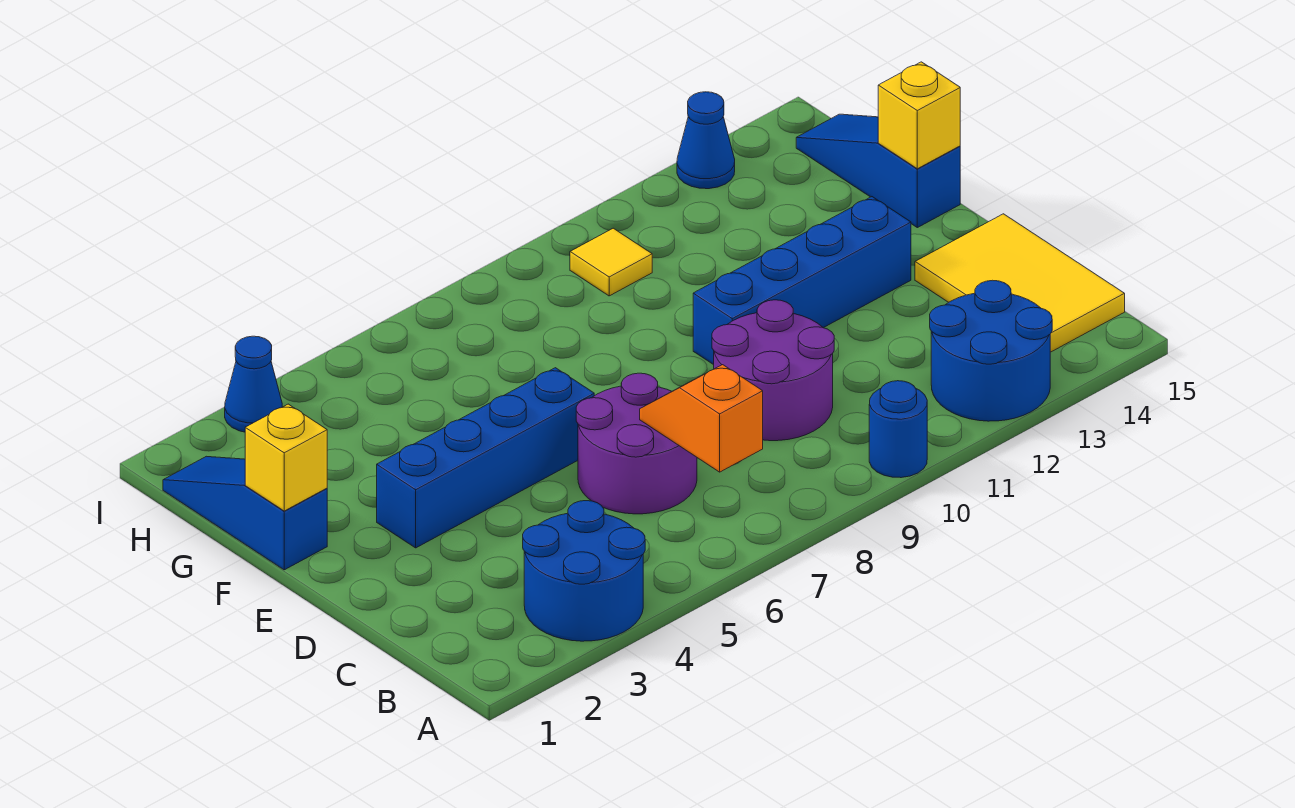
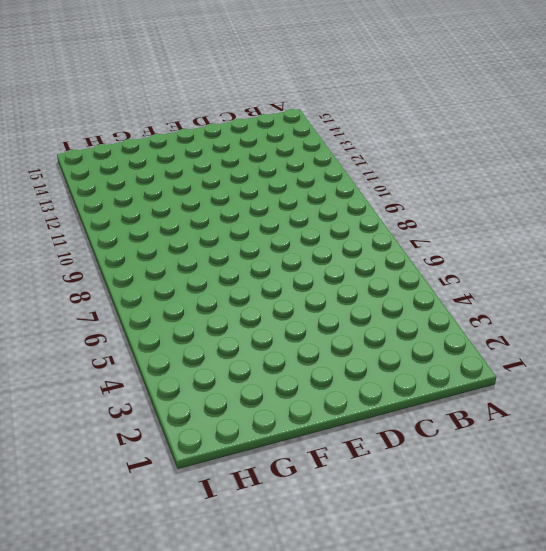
none -> blue round brick A3:B4 level 1
none -> blue round brick A10 level 1
none -> blue round brick A12:B13 level 1

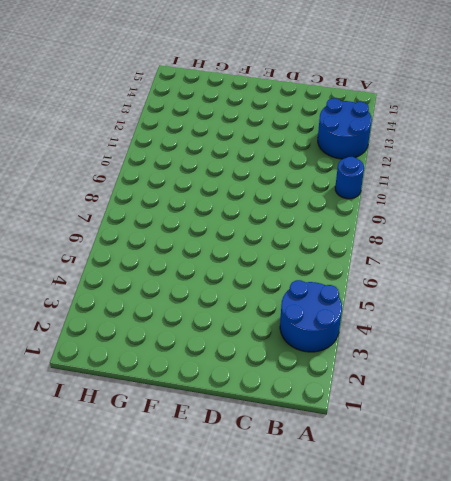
none -> yellow tile B14:D15 level 1
none -> purple round brick C6:D7 level 1
none -> purple round brick C9:D10 level 1

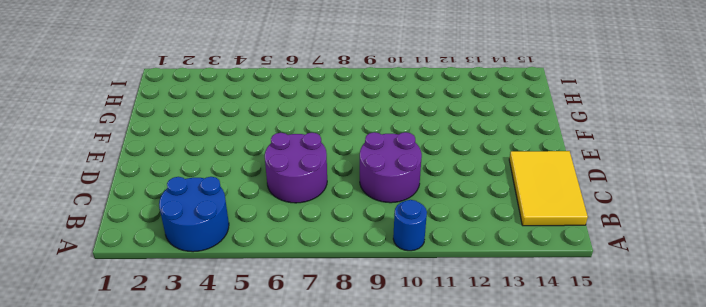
none -> blue round brick A12:B13 level 1
none -> blue brick E3:E6 level 1
none -> blue brick E10:E13 level 1

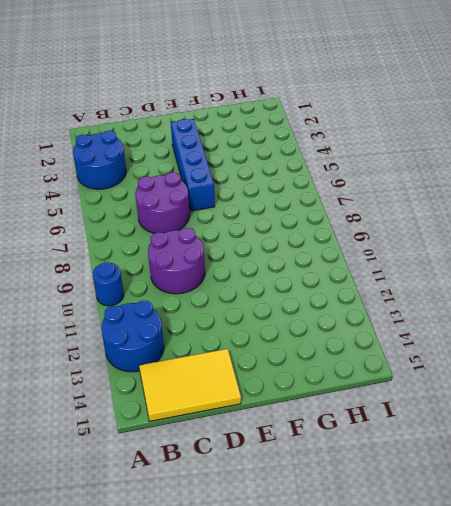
none -> blue brick E10:E13 level 1
none -> blue slope F1:H1 level 1 top F
none -> blue slope F15:H15 level 1 top F

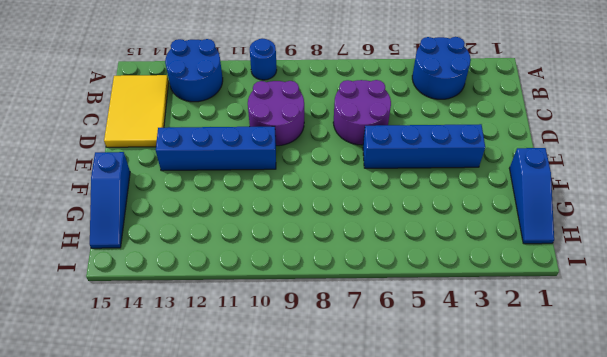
none -> yellow tile H10 level 1
none -> blue cone I3 level 1
none -> blue cone I13 level 1

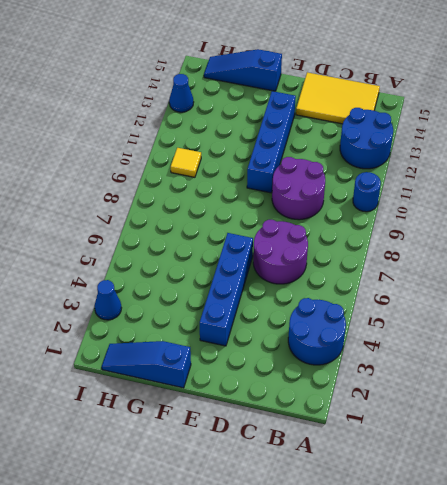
none -> orange slope B7:C7 level 2 top B
none -> yellow brick F1 level 2
none -> yellow brick F15 level 2

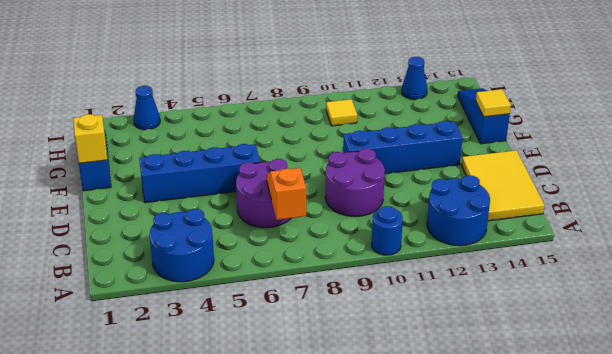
yellow tile F15 level 2 -> yellow brick F15 level 2

